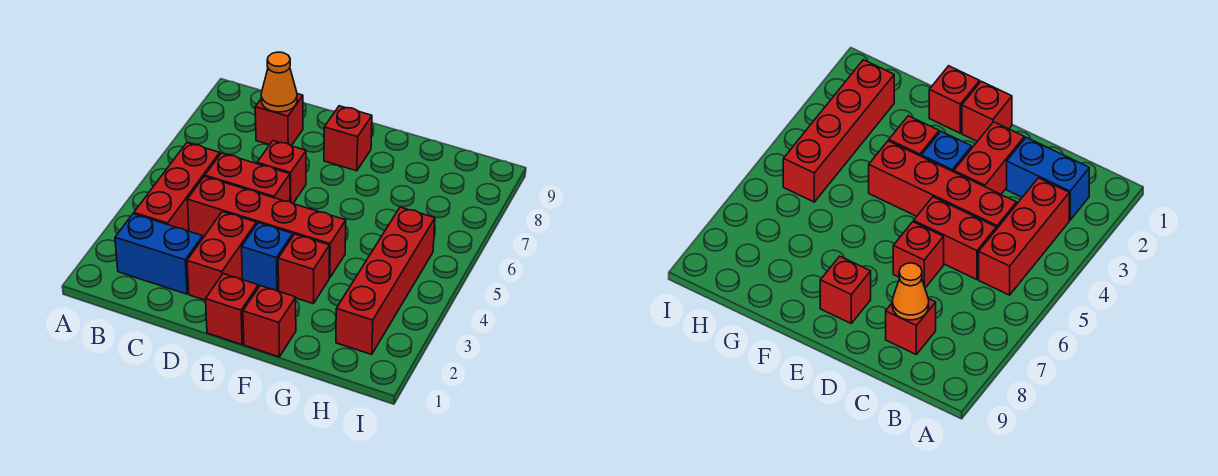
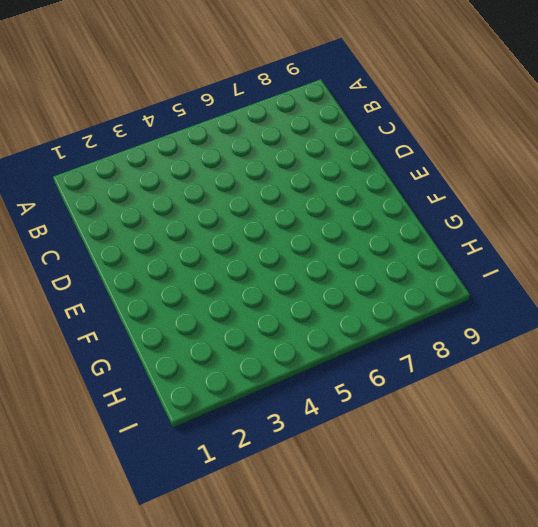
none -> blue brick B2:C2 level 1
none -> red brick B3:B5 level 1
none -> red brick C4:F4 level 1

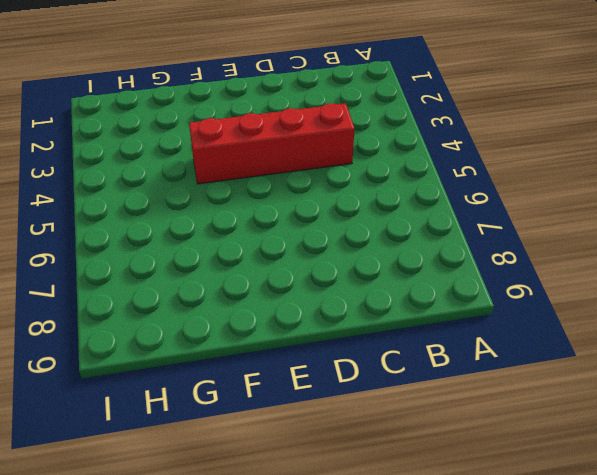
none -> blue brick B2:C2 level 1
none -> red brick B3:B5 level 1
none -> red brick C5:D5 level 1

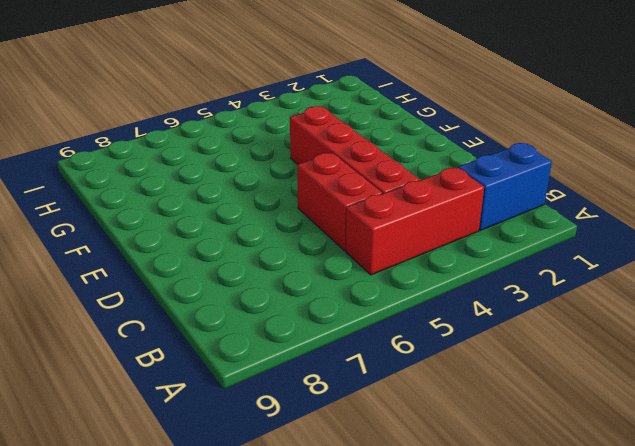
blue brick B1:B2 level 1 -> blue brick B2:C2 level 1
none -> red brick C8 level 1
none -> red brick D2:D3 level 1
none -> red brick D6 level 1

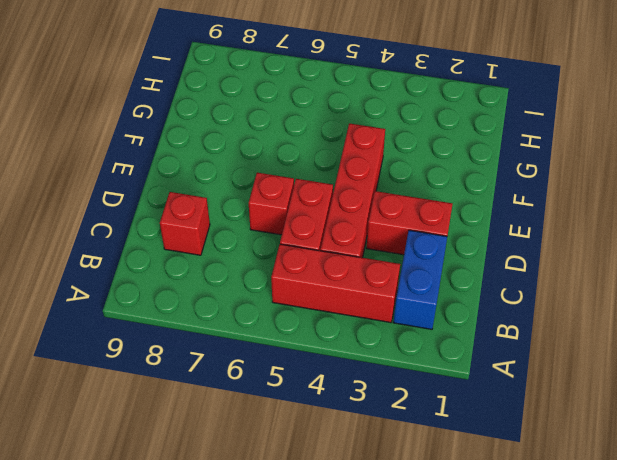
none -> red brick E1 level 1
none -> blue brick E3 level 1
none -> red brick E8 level 1

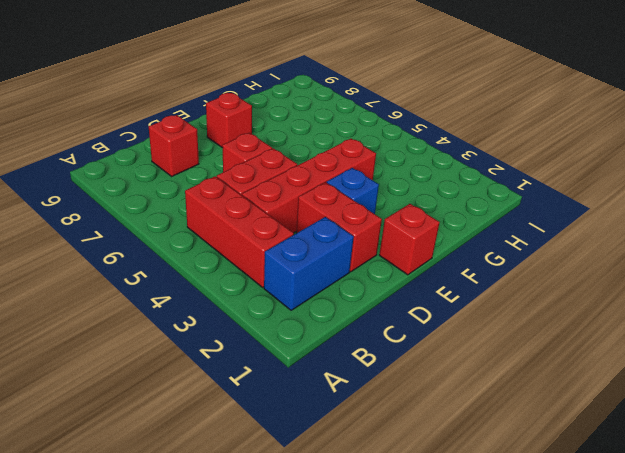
none -> red brick F1 level 1
none -> red brick F3 level 1
none -> red brick H2:H5 level 1

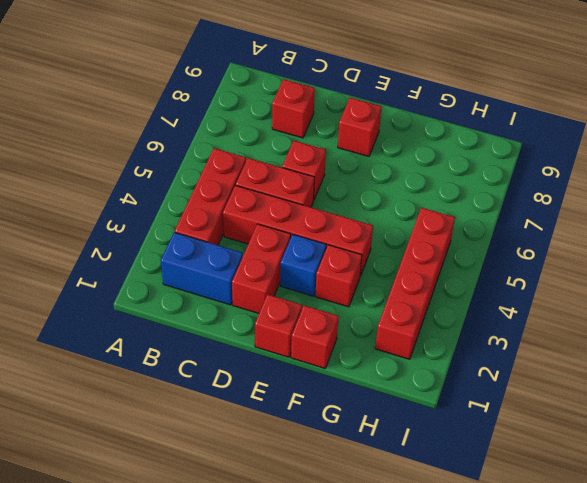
none -> orange cone C8 level 2

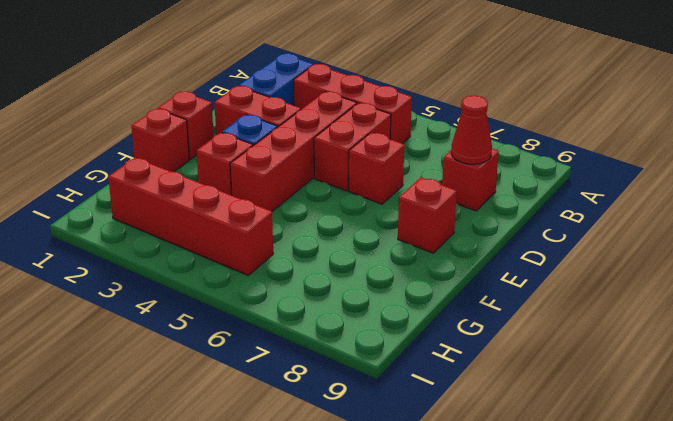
red cone C8 level 2 -> orange cone C8 level 2

